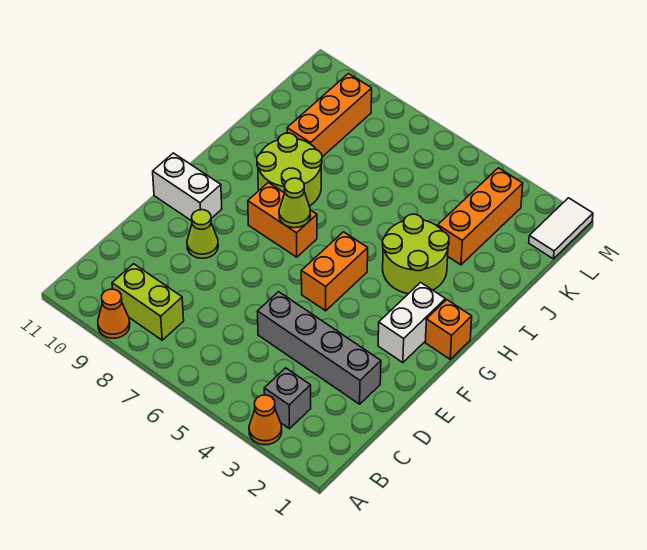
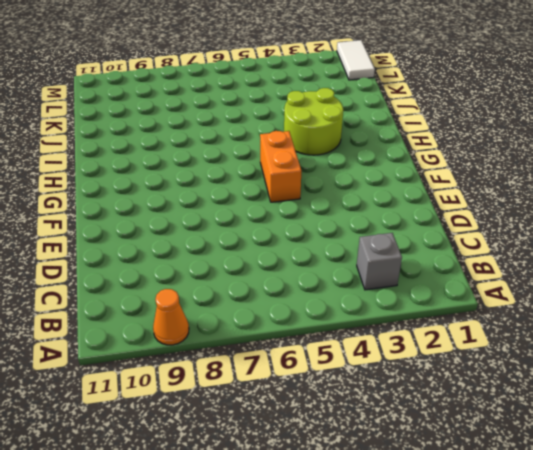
none -> orange cone A3 level 1
none -> lime brick B8:B9 level 1
none -> grey brick D2:D5 level 1

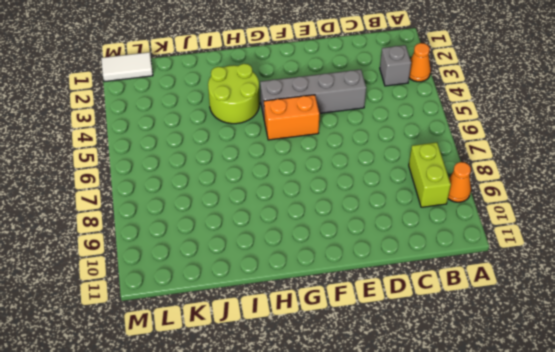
grey brick D4:G4 level 1 -> grey brick D2:D5 level 1
none -> lime cone E9 level 1
none -> white brick F2:G2 level 1
none -> white brick F10:F11 level 1

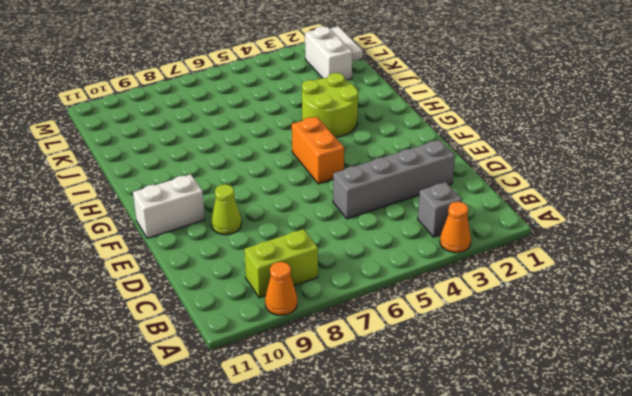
white brick K2:L2 level 1 -> white brick F2:G2 level 1
none -> orange brick G1 level 1
none -> orange brick G7:G8 level 1
none -> lime round brick H8:I9 level 1

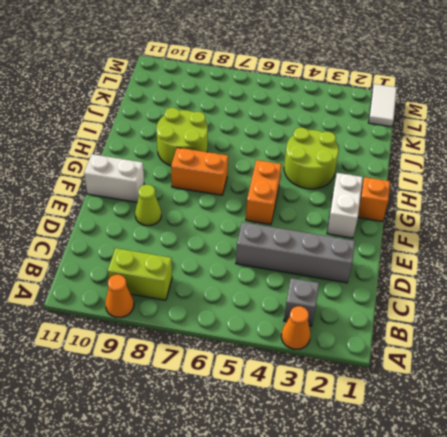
none -> orange brick J3:L3 level 1
none -> orange brick J9:L9 level 1
none -> lime cone G7 level 2

